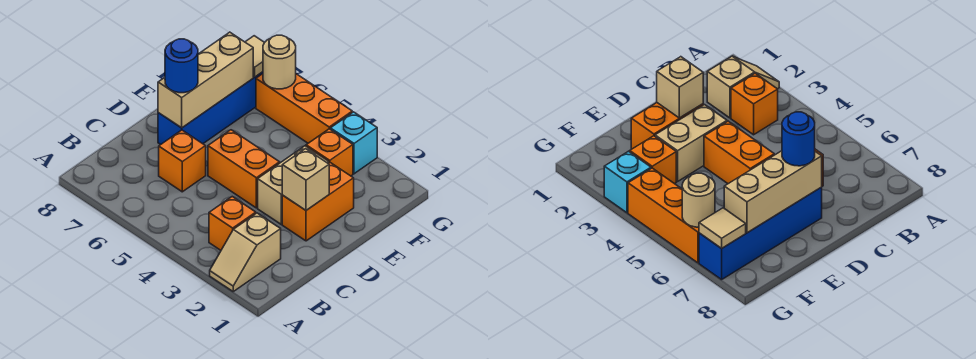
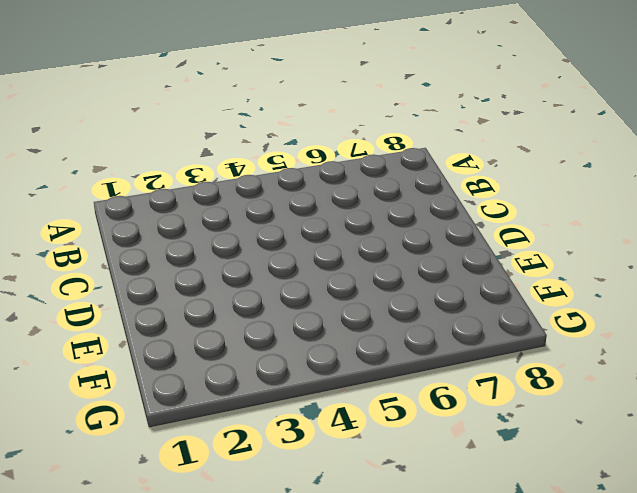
none -> tan slope A2:B2 level 1 top B
none -> orange brick B3 level 1
none -> orange brick C6 level 1

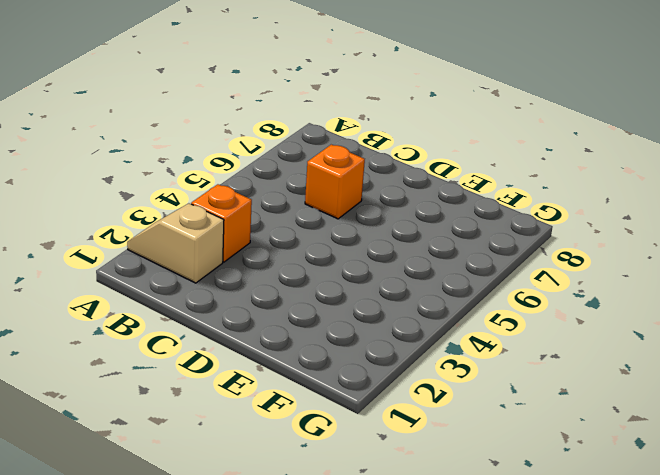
none -> orange brick D2:E2 level 1
none -> tan brick D3:E3 level 1
none -> orange brick D4:D5 level 1

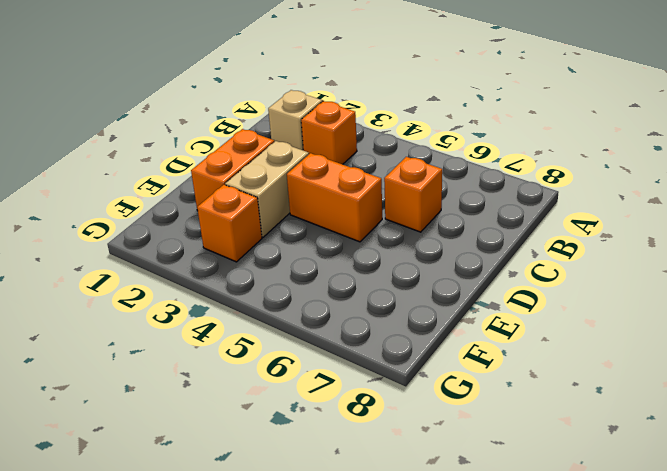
none -> blue brick D7:G7 level 1
none -> cyan brick G3 level 1
none -> orange brick G4:G6 level 1

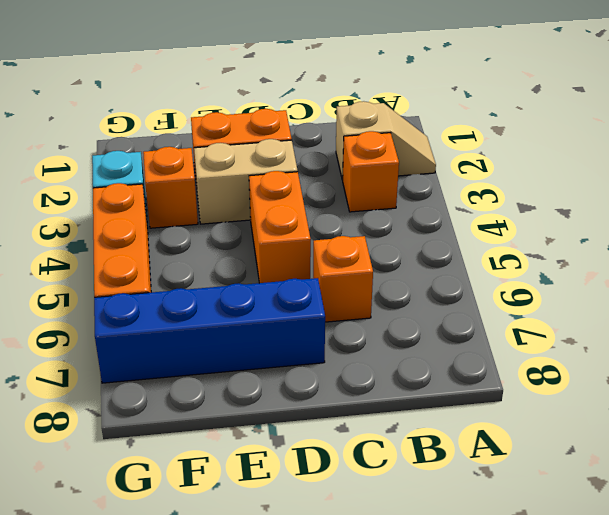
none -> tan brick D2 level 2
none -> tan brick D7:F7 level 2
none -> tan round brick G6 level 2

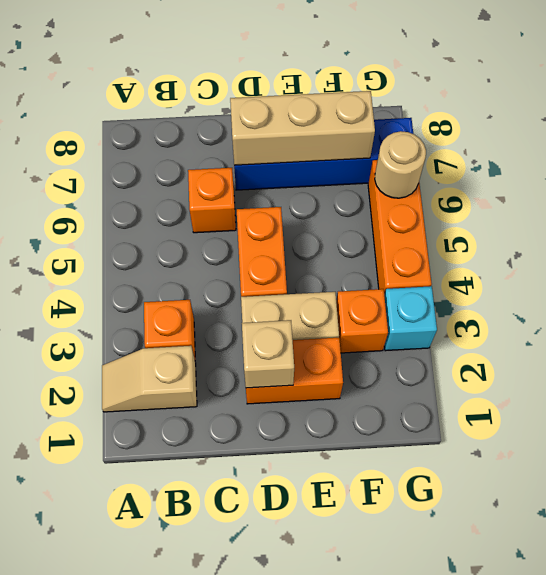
none -> tan tile G7 level 2
none -> blue round brick D7 level 3

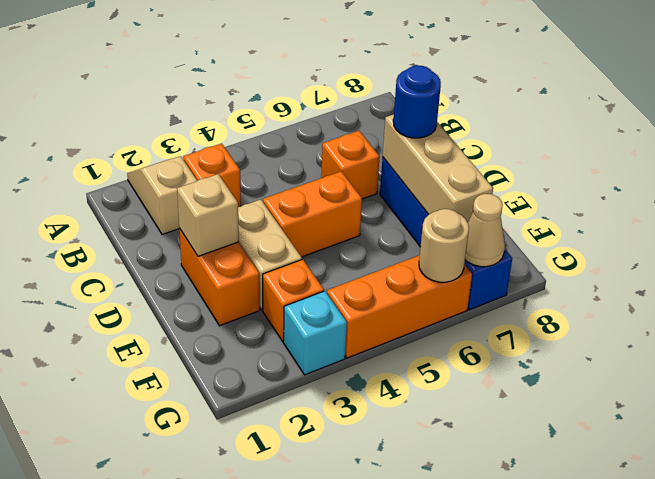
tan cone G7 level 2 -> tan tile G7 level 2

